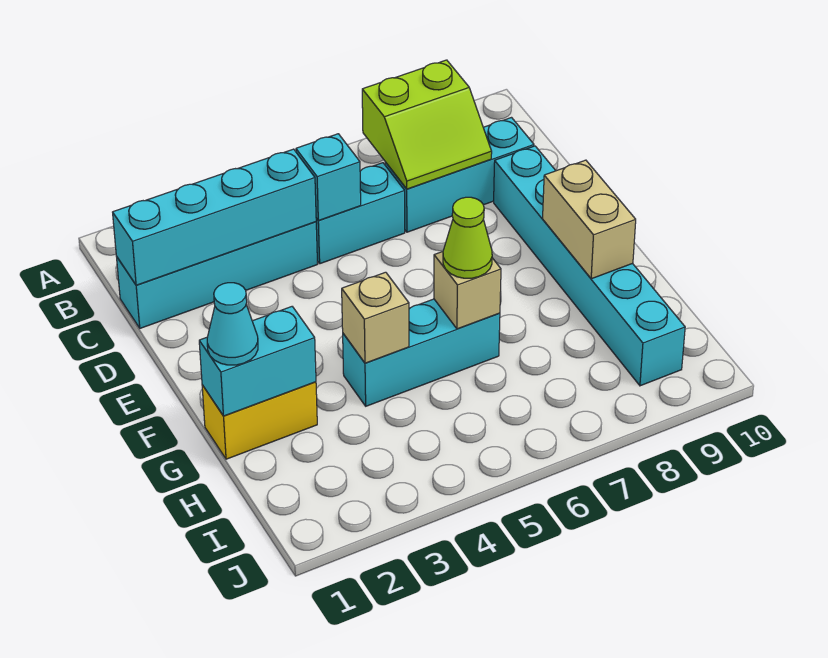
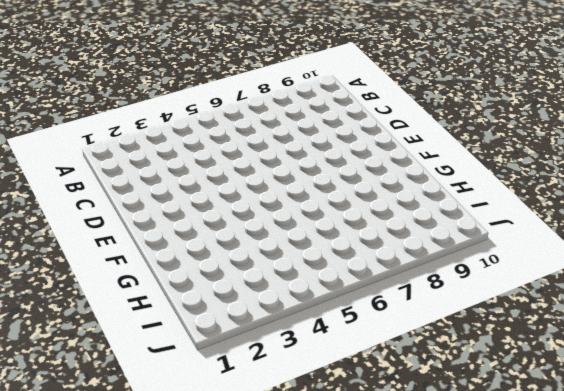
none -> cyan brick C1:C4 level 1
none -> cyan brick C5:C6 level 1
none -> cyan brick C7:C9 level 1

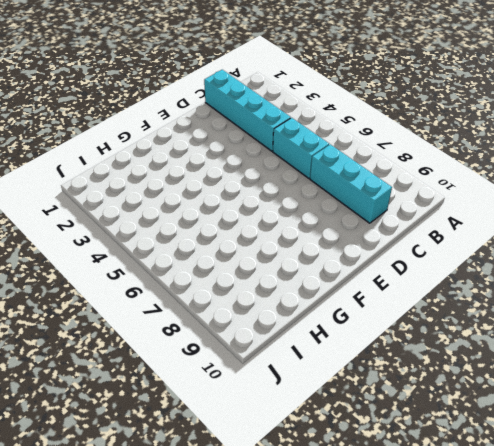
none -> cyan brick D9:I9 level 1
none -> yellow brick G1:G2 level 1
none -> cyan brick G4:G6 level 1

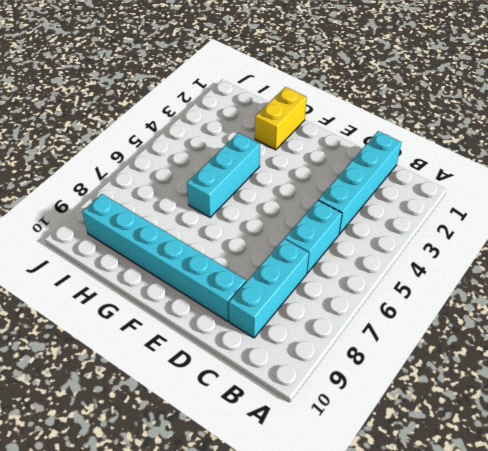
none -> lime slope B7:C8 level 2 top B
none -> cyan brick C1:C4 level 2
none -> cyan brick C5 level 2

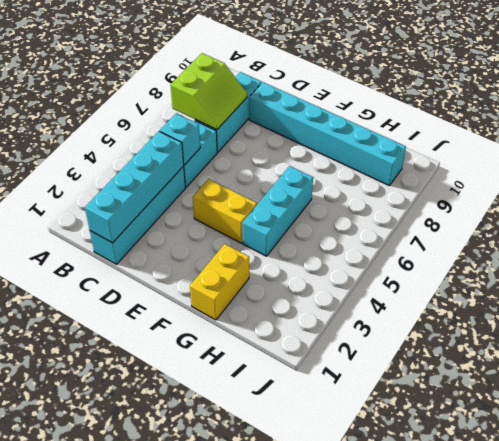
yellow brick E4:F4 level 1 -> none
none -> tan brick F9:G9 level 2
none -> cyan brick G1:G2 level 2
none -> tan brick G4 level 2

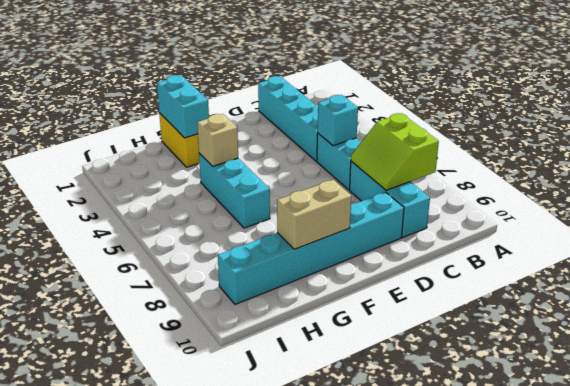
none -> cyan brick C1:C4 level 2
none -> tan brick G6 level 2
none -> cyan cone G1 level 3

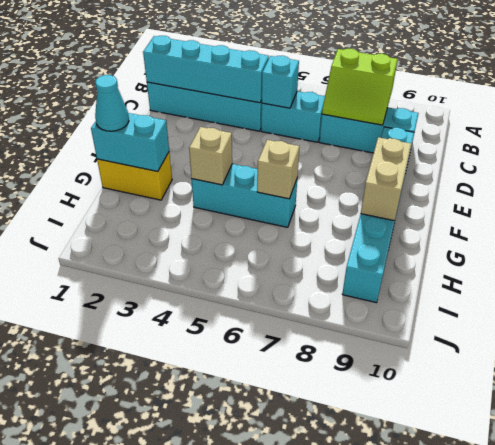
none -> lime cone G6 level 3

